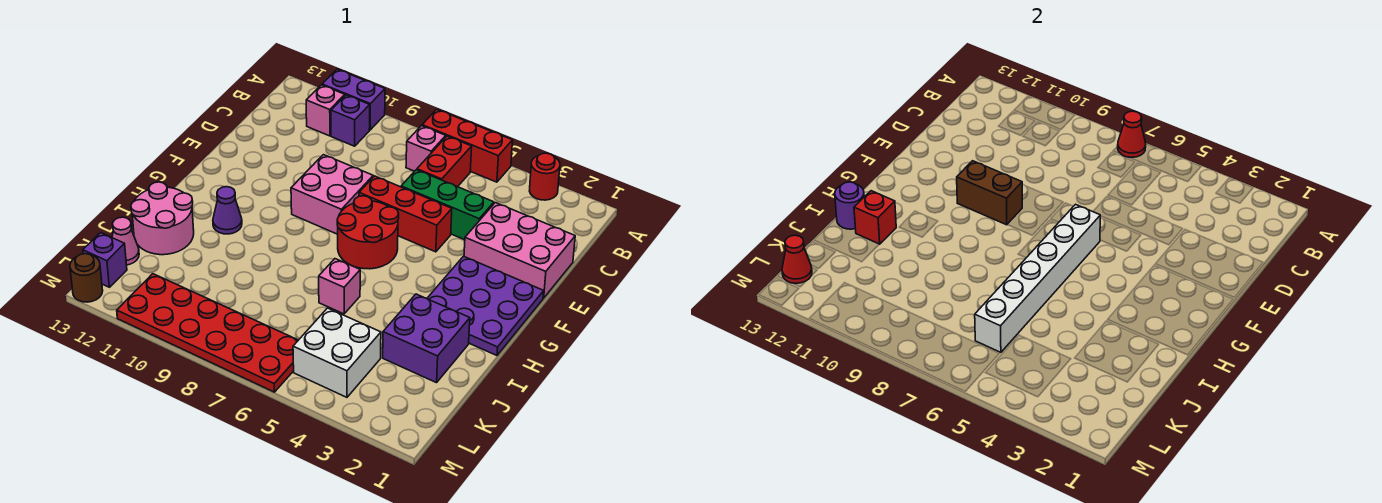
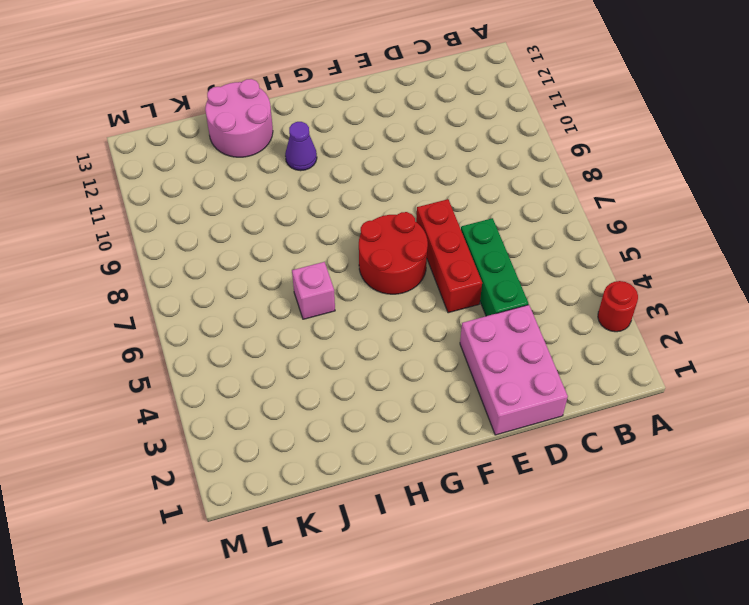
none -> red brick A5:A7 level 1
none -> purple brick A10:A11 level 1
none -> red brick B6:C6 level 1

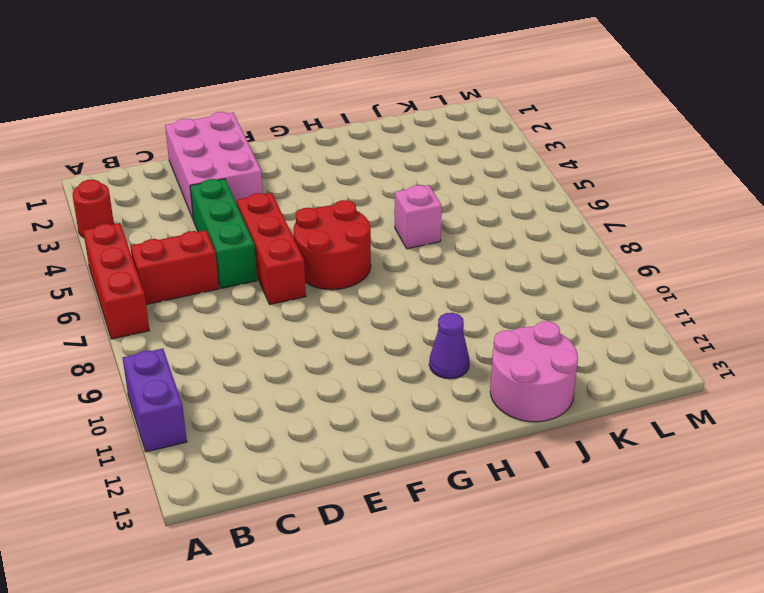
none -> pink brick B7 level 1
none -> purple brick B10 level 1
none -> pink brick B11 level 1

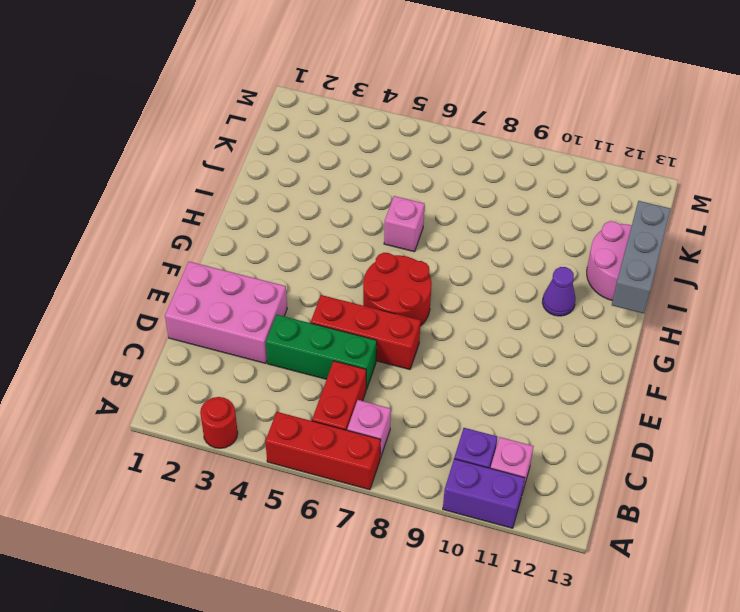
grey brick H13:J13 level 2 -> purple round brick I13 level 2
none -> pink brick E8:F9 level 1
none -> purple plate F1:H3 level 1
none -> purple brick I2:J3 level 1

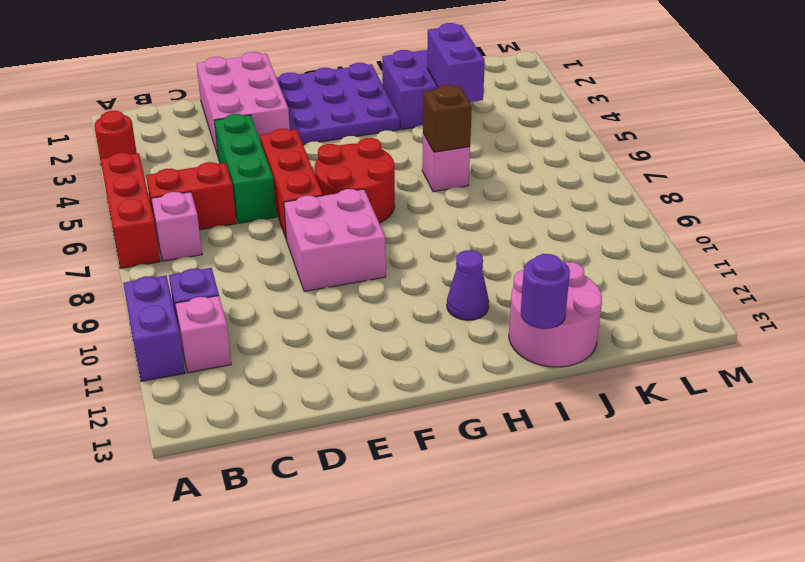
brown brick I6 level 2 -> white brick F6:K6 level 2
purple brick J3:J4 level 2 -> none
none -> white brick K4:L5 level 1
none -> pink cone K13 level 1
none -> red plate L6:M11 level 1

